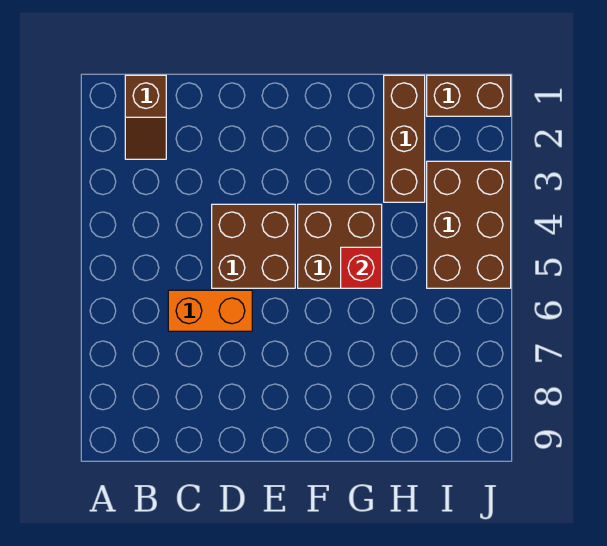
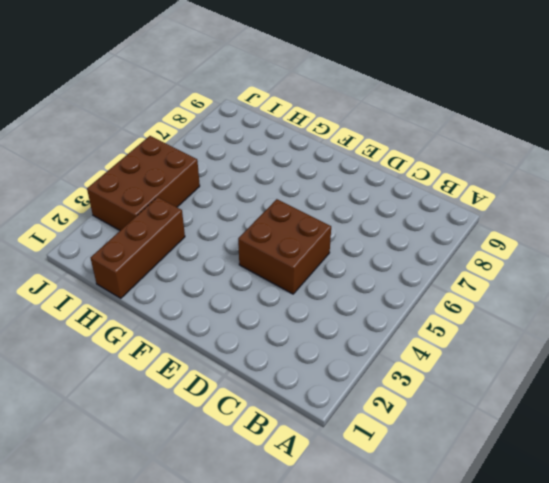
none -> brown slope B1:B2 level 1 top 1
none -> orange brick C6:D6 level 1

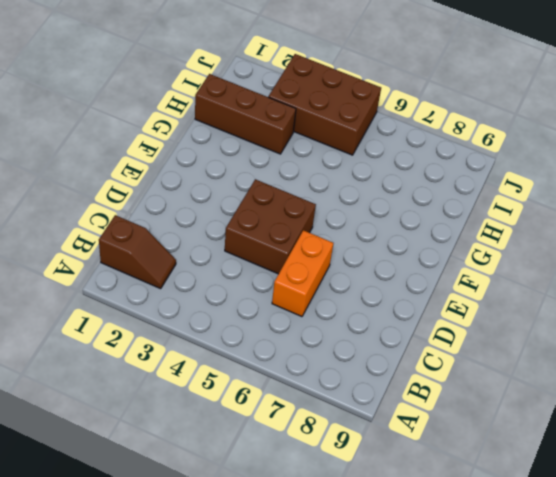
none -> brown brick F4:G5 level 1
none -> brown brick I1:J1 level 1

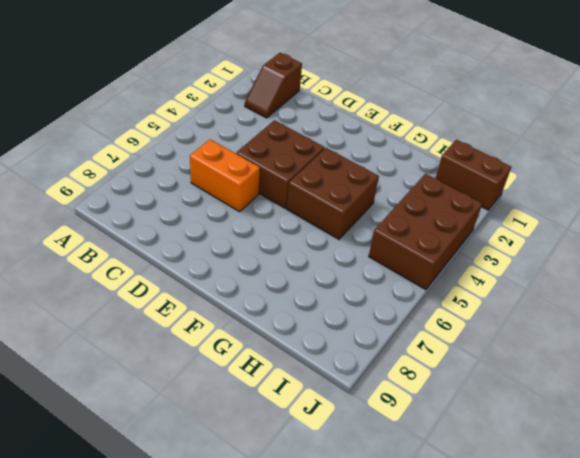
none -> brown brick H1:H3 level 1
none -> red brick G5 level 2

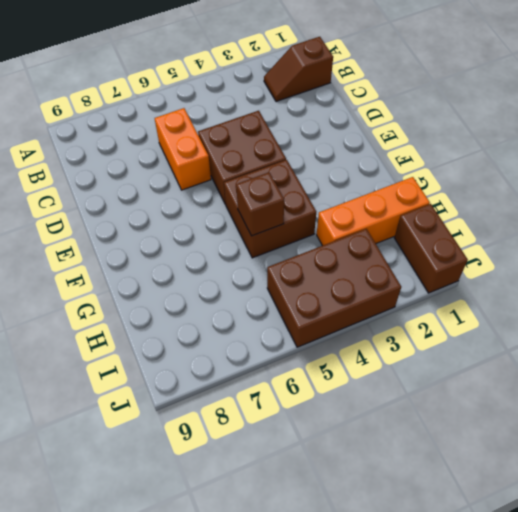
brown brick G5 level 2 -> red brick G5 level 2
orange brick H1:H3 level 1 -> brown brick H1:H3 level 1

